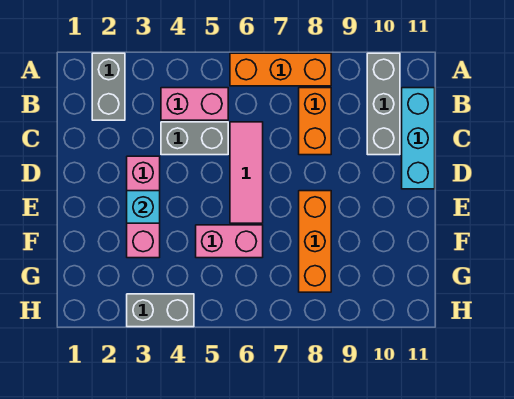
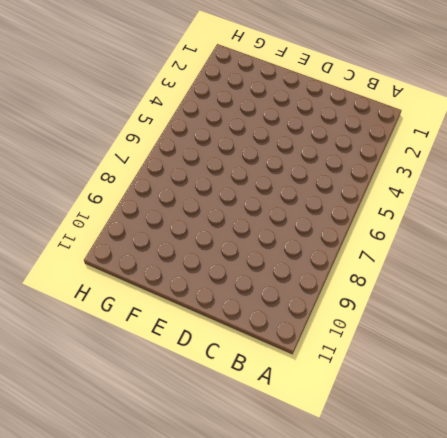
none -> grey brick A2:B2 level 1
none -> orange brick A6:A8 level 1
none -> grey brick A10:C10 level 1

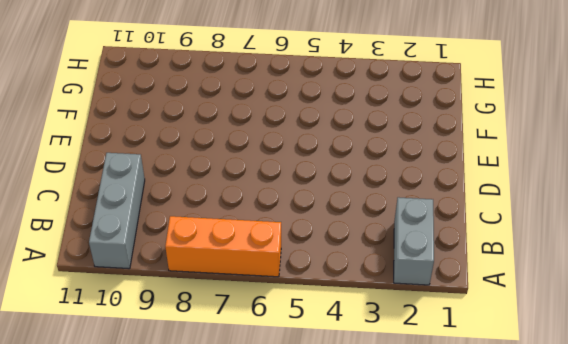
none -> pink brick B4:B5 level 1
none -> orange brick B8:C8 level 1
none -> cyan brick B11:D11 level 1

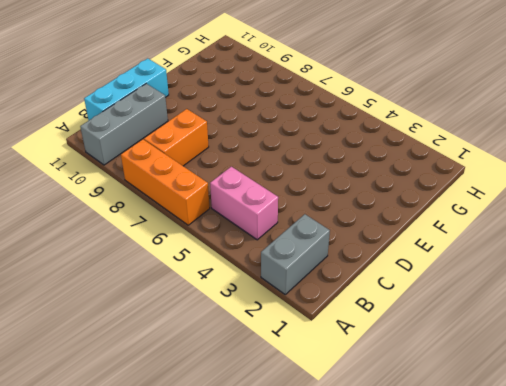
none -> grey brick C4:C5 level 1
none -> pink tile C6:E6 level 1
none -> pink brick D3:F3 level 1

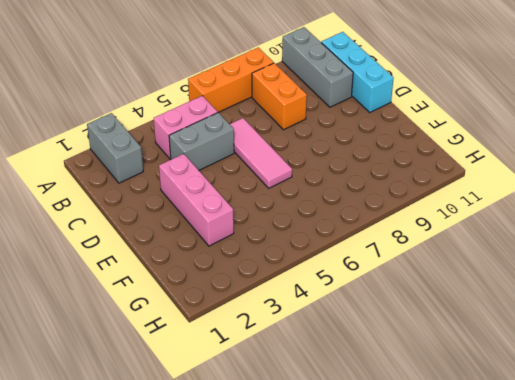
none -> orange brick E8:G8 level 1
none -> pink brick F5:F6 level 1
none -> grey brick H3:H4 level 1

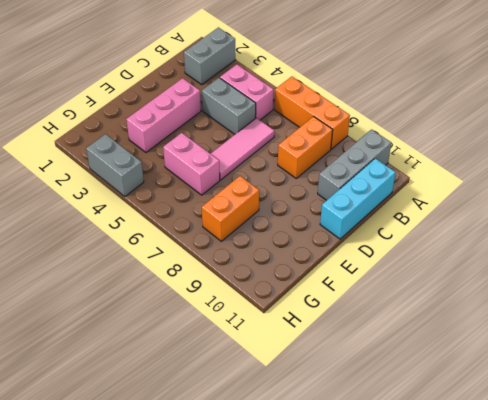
orange brick F8:G8 level 1 -> orange brick E8:G8 level 1
none -> cyan brick E3 level 2

